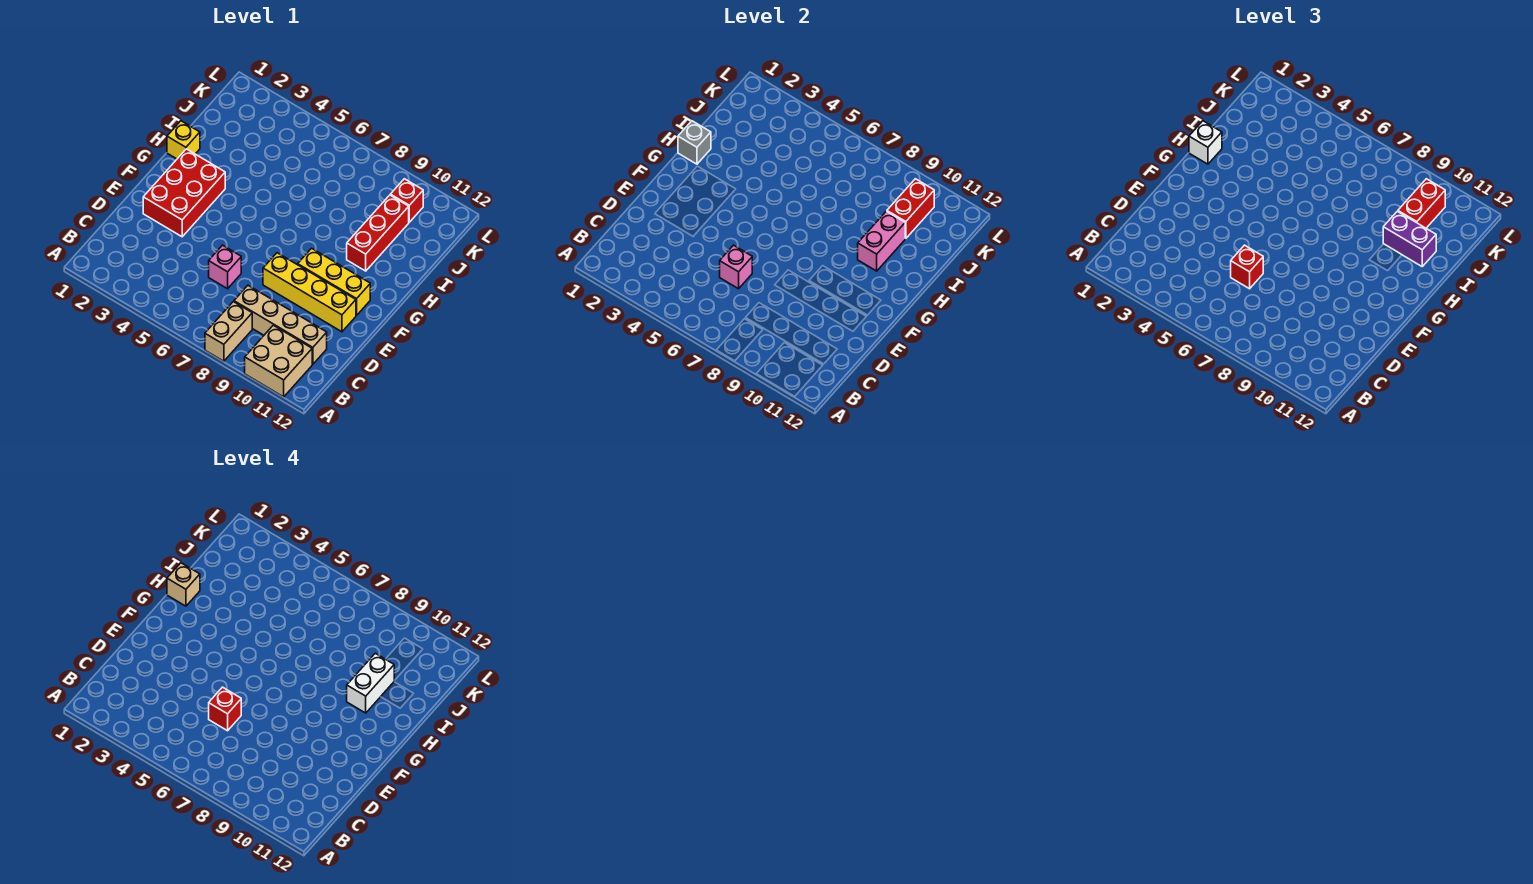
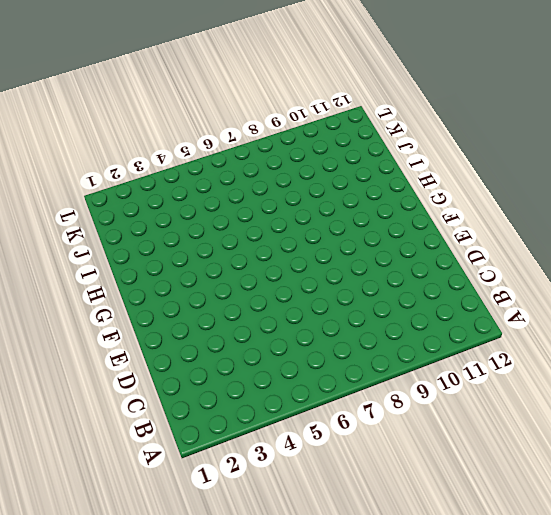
none -> tan brick A8:B8 level 1
none -> tan brick A10:B11 level 1
none -> tan brick C8:C11 level 1

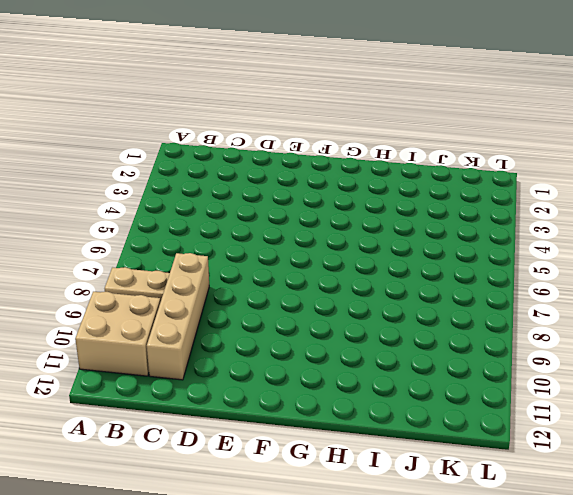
tan plate A8:B8 level 1 -> tan brick A8:B8 level 1
none -> pink brick D6 level 1
none -> red brick E2:G3 level 1
none -> yellow brick E8:E11 level 1

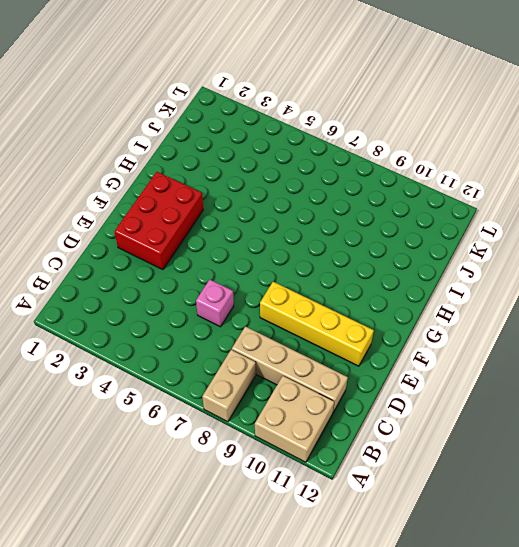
none -> yellow brick F9:F11 level 1
none -> yellow brick H1 level 1
none -> red brick H10:J10 level 1

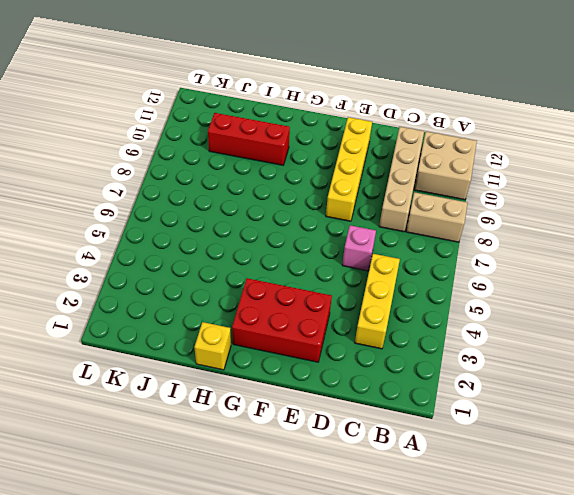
yellow brick C3:C5 level 1 -> yellow brick F9:F11 level 1
none -> red brick K10 level 1
none -> pink brick D6 level 2
none -> grey brick H1 level 2

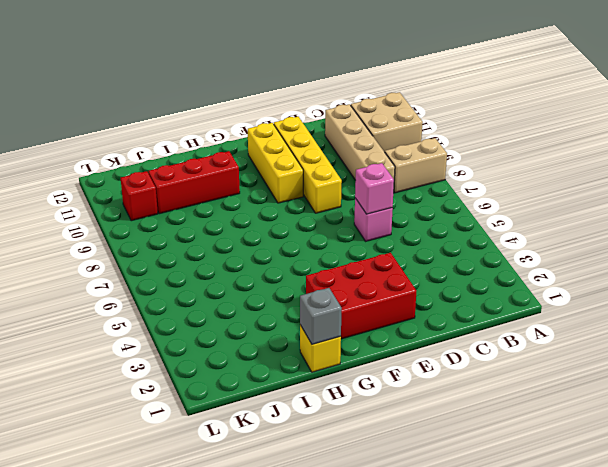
none -> pink brick H10:I10 level 2
none -> red brick J10:K10 level 2
none -> red brick D6 level 3

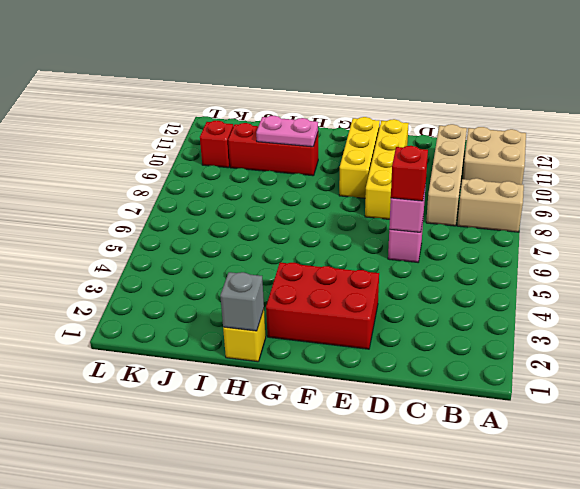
pink plate H10:I10 level 2 -> pink brick H10:I10 level 2
none -> red brick J10:K10 level 2
none -> white brick H1 level 3
none -> purple brick I10:I11 level 3

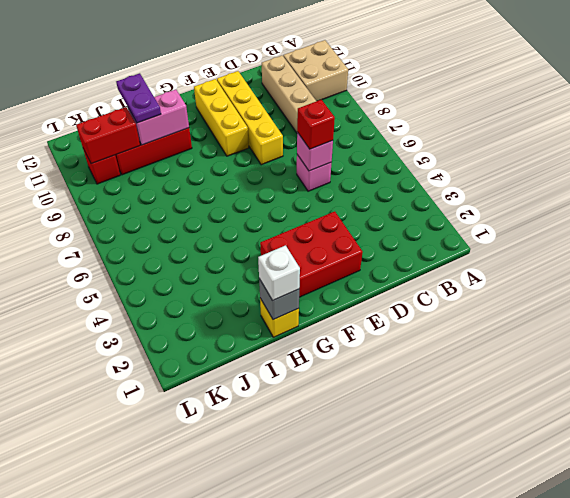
purple plate I10:I11 level 3 -> purple brick I10:I11 level 3
none -> tan brick A8:B8 level 1
none -> red brick J10:K10 level 3
none -> red brick D6 level 4

